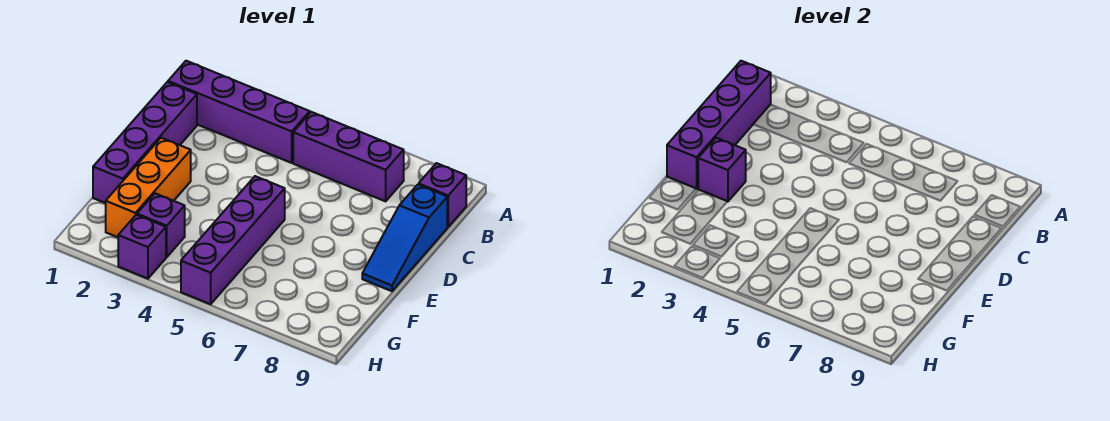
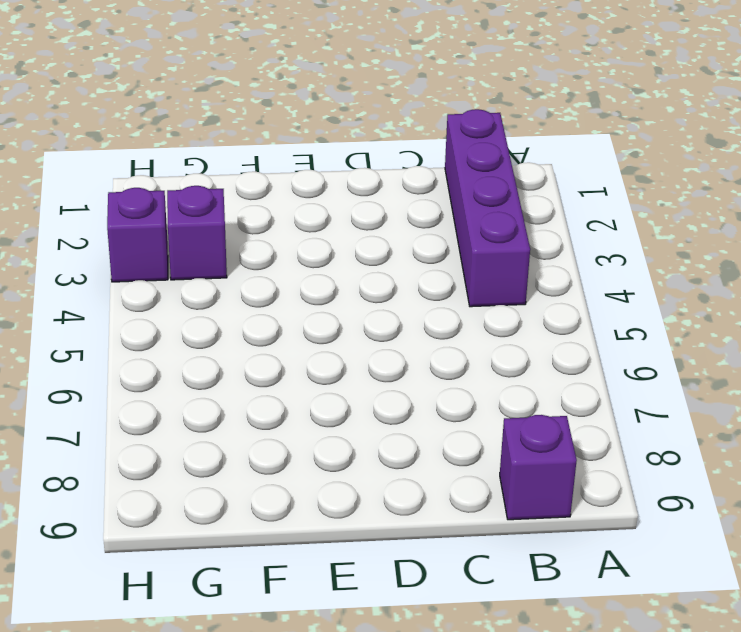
none -> purple brick B5:B7 level 1
none -> purple brick C1:F1 level 1

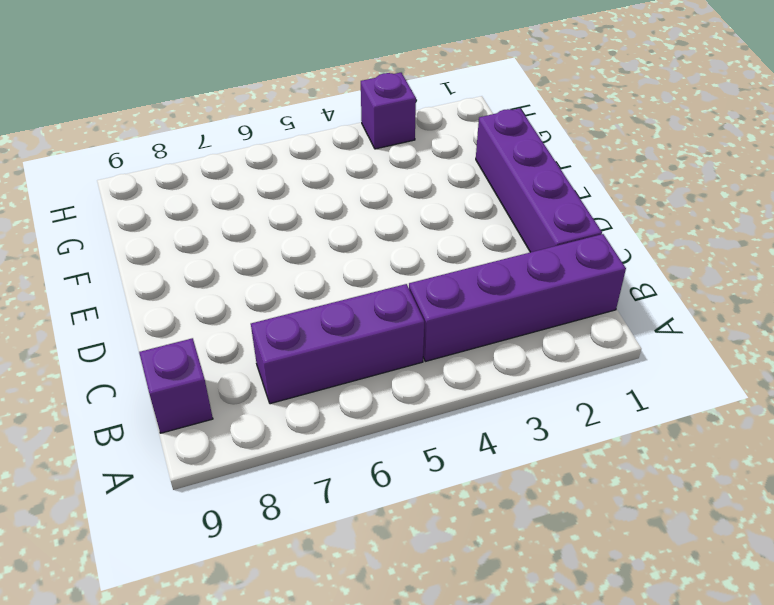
none -> blue slope C9:E9 level 1 top C
none -> orange brick E2:G2 level 1

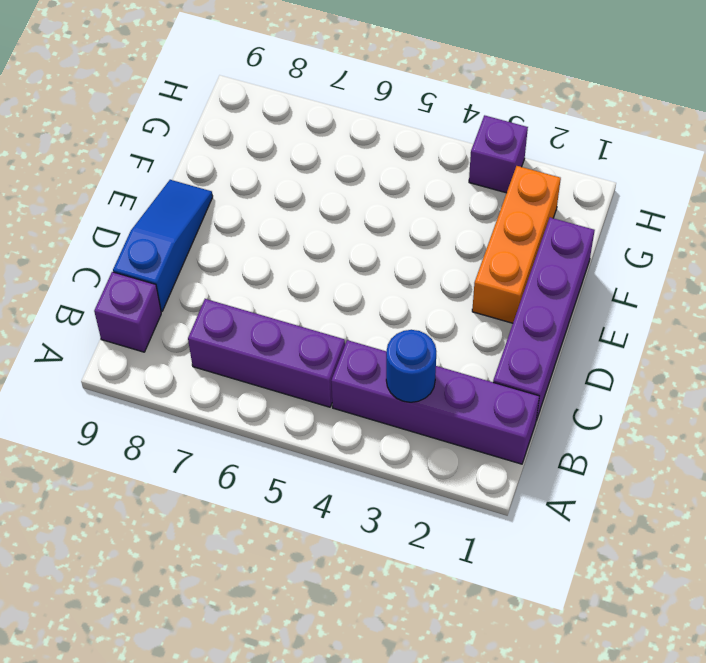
blue round brick B3 level 2 -> none
none -> purple brick E5:H5 level 1
none -> purple brick G3 level 1

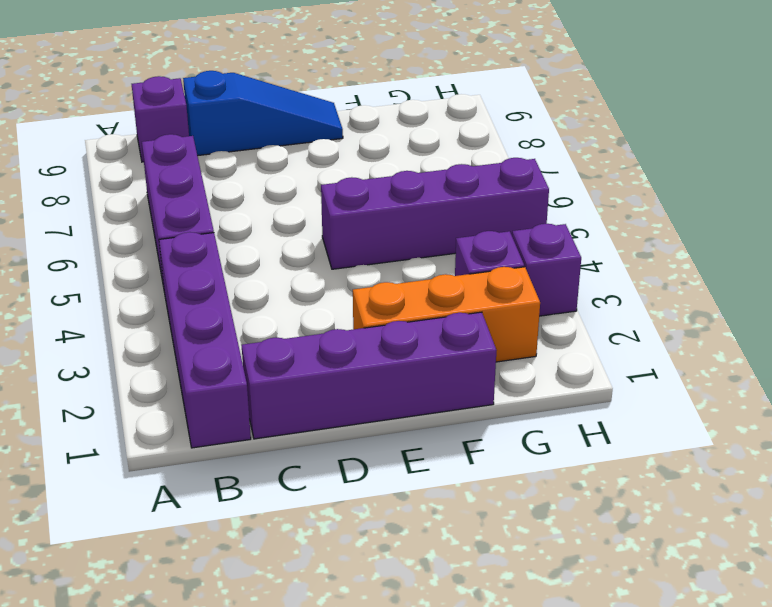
none -> purple brick B1:E1 level 2
none -> purple brick E2 level 2

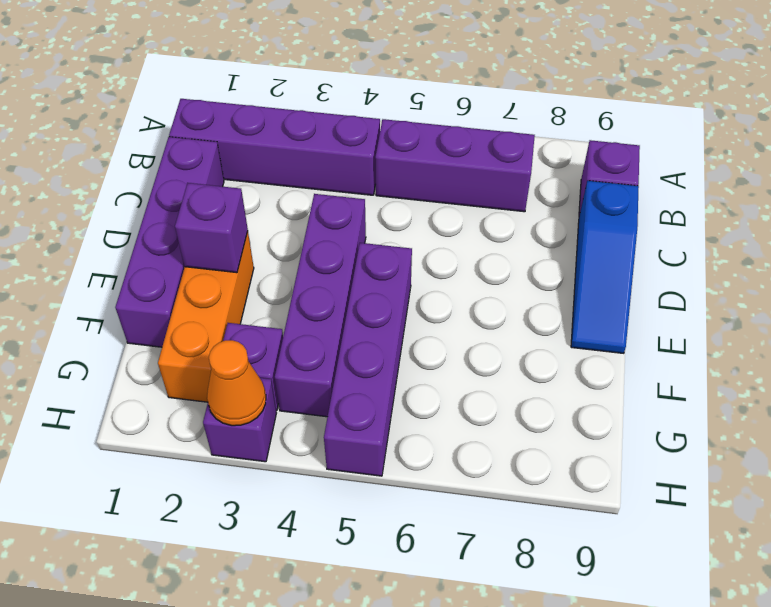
purple brick D4:G4 level 1 -> purple brick B1:E1 level 2
orange cone H3 level 2 -> none

